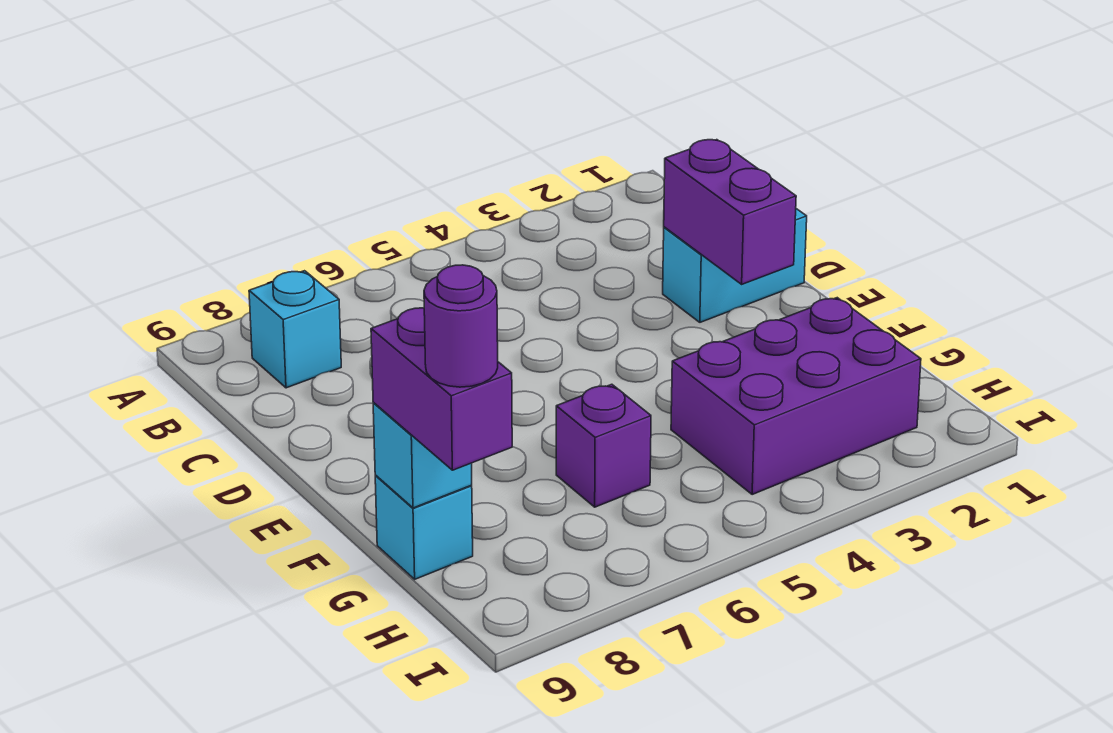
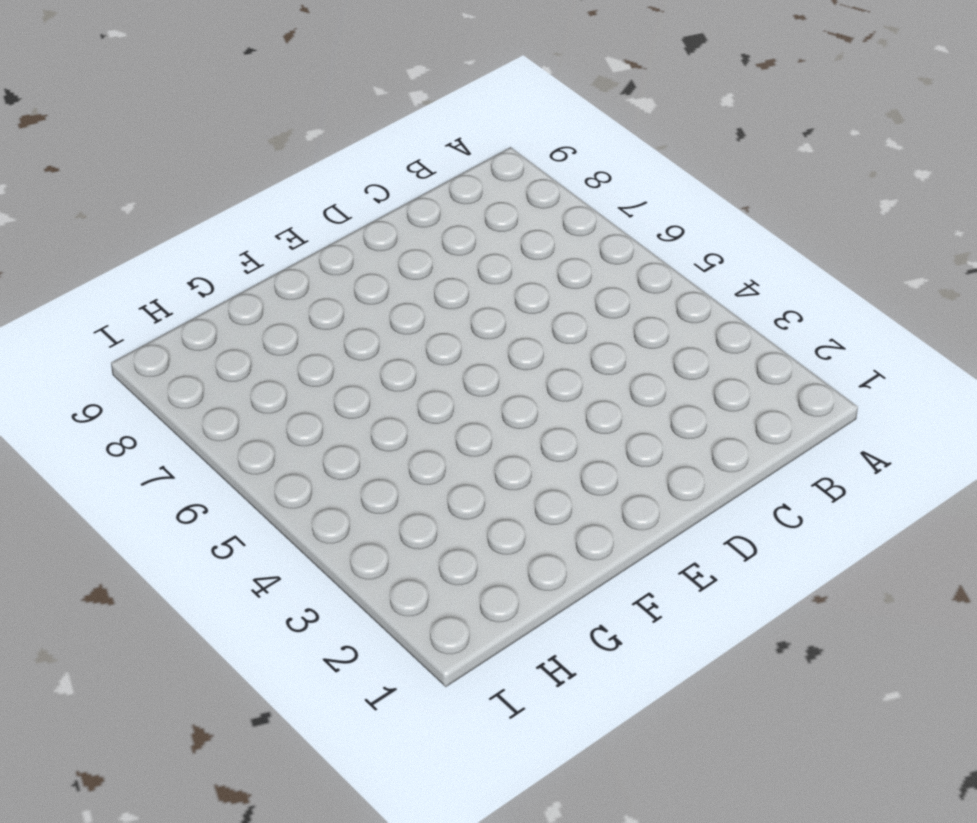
none -> cyan brick B8 level 1
none -> cyan brick D1:D2 level 1

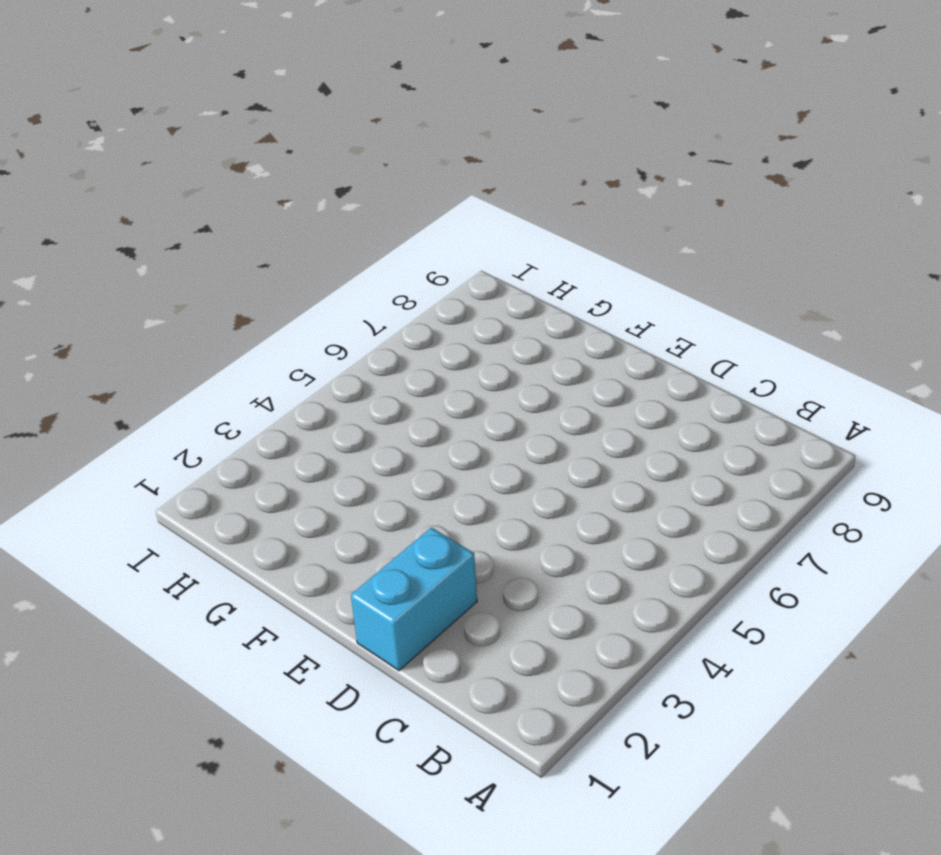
none -> cyan brick B8 level 1
none -> purple brick G2:H4 level 1

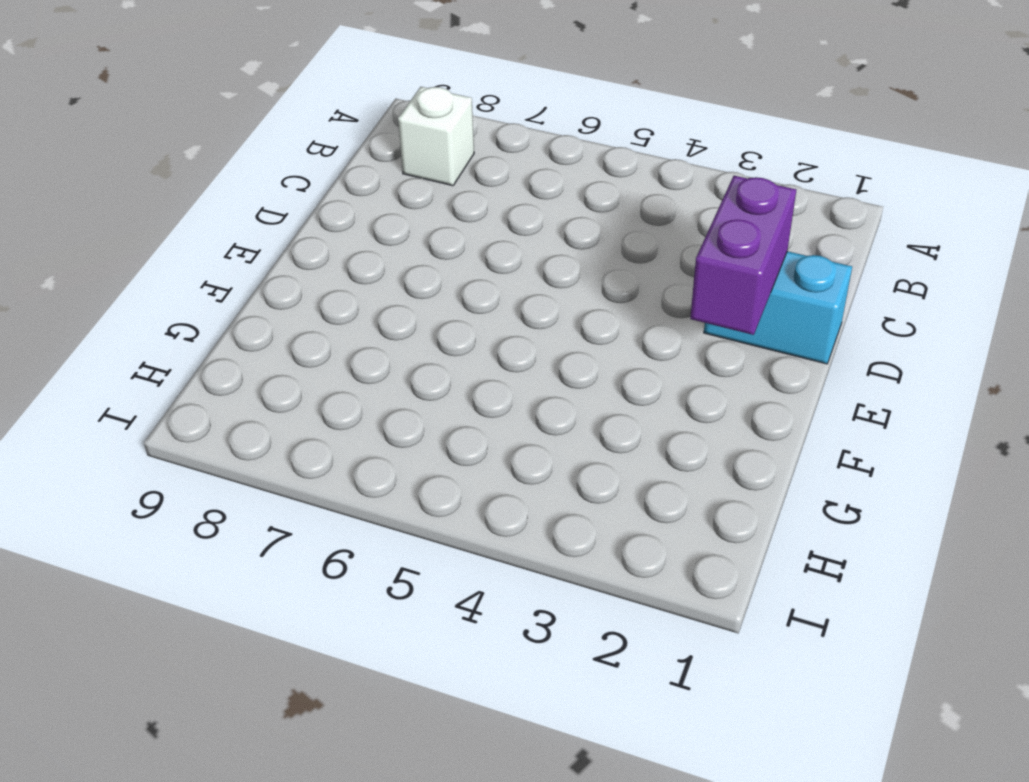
white brick B8 level 1 -> cyan brick B8 level 1
none -> purple brick G2:H4 level 1
none -> purple brick G6 level 1

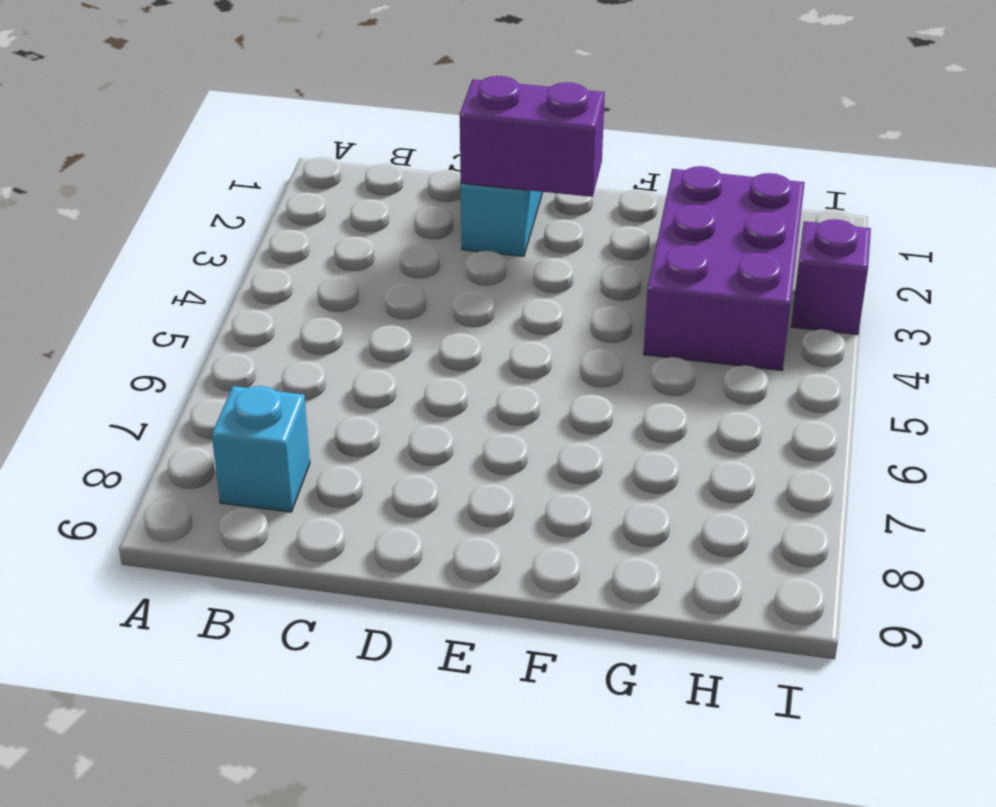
purple brick I3 level 1 -> purple brick G6 level 1
none -> cyan brick G9 level 1
none -> cyan brick G9 level 2

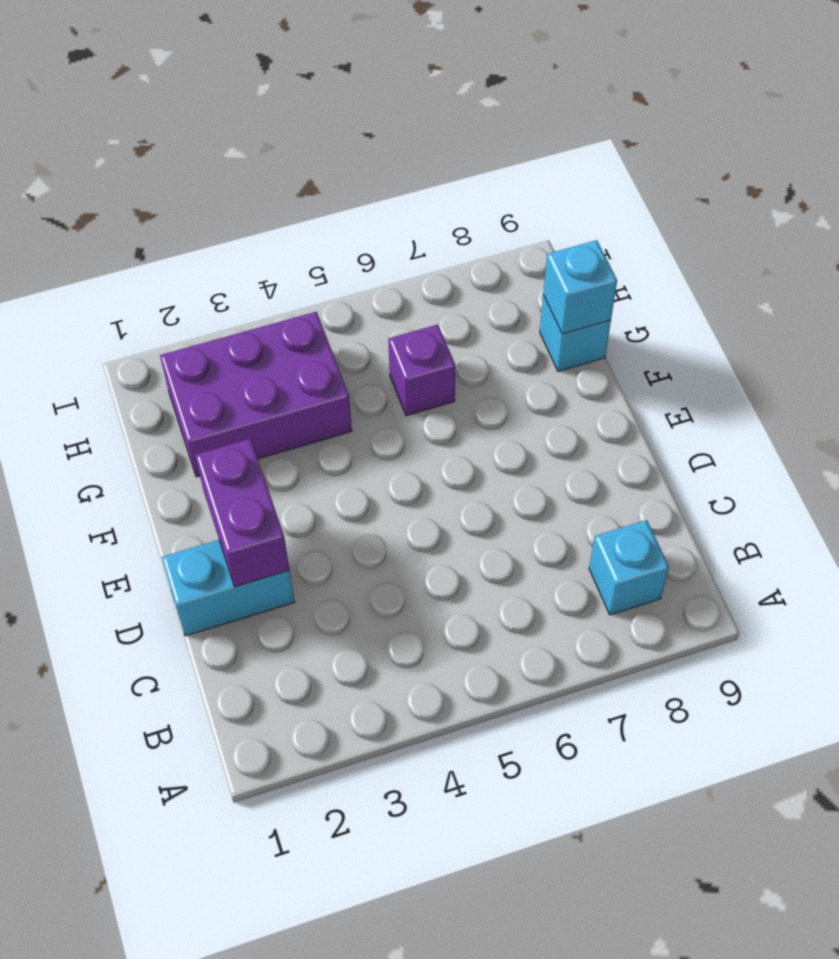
none -> purple brick G9:H9 level 3
none -> purple round brick H9 level 4

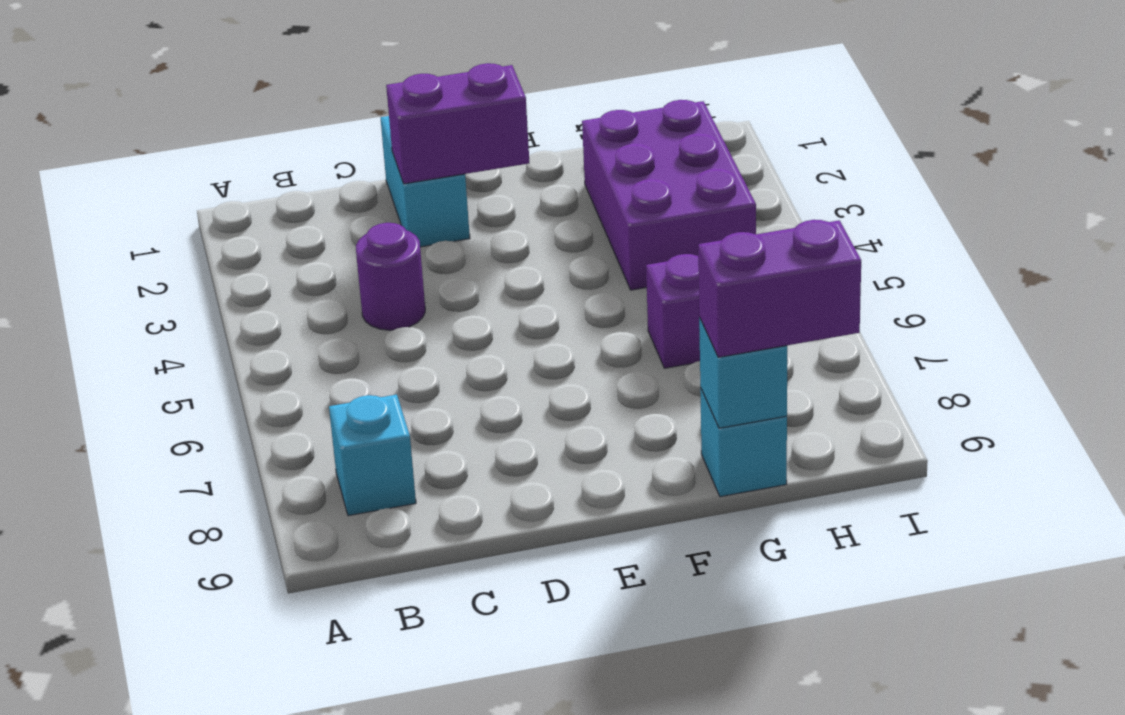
purple round brick C4 level 1 -> purple round brick H9 level 4

